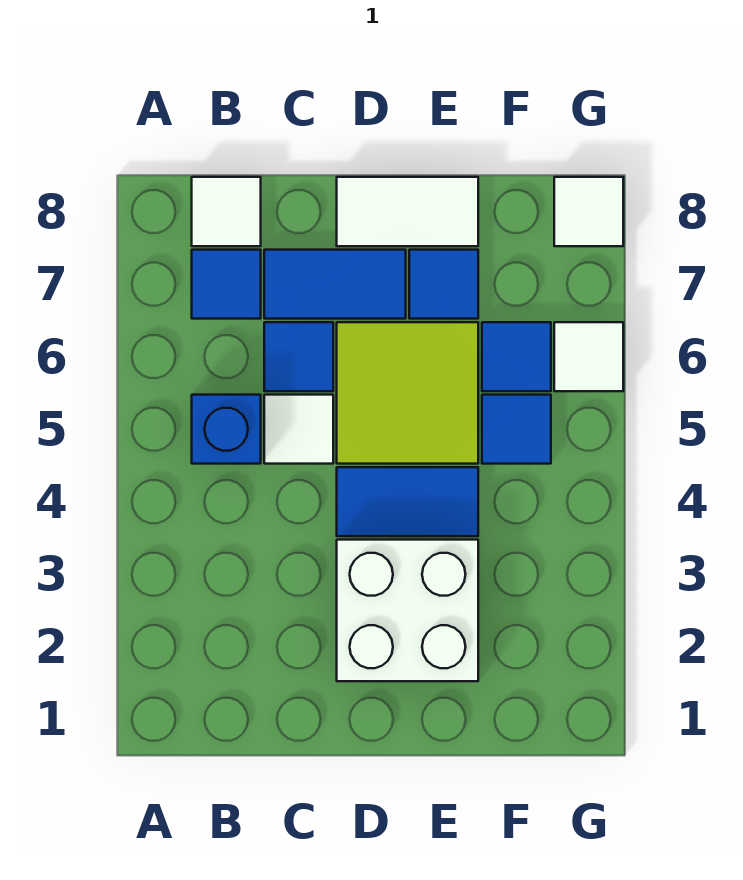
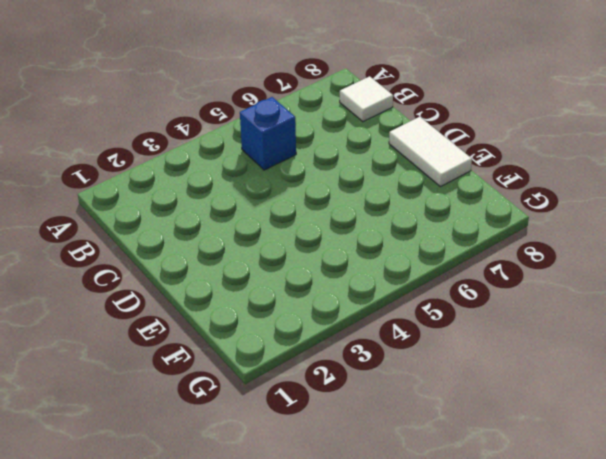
none -> blue tile B7 level 1
none -> white tile C5 level 1
none -> blue tile C6 level 1

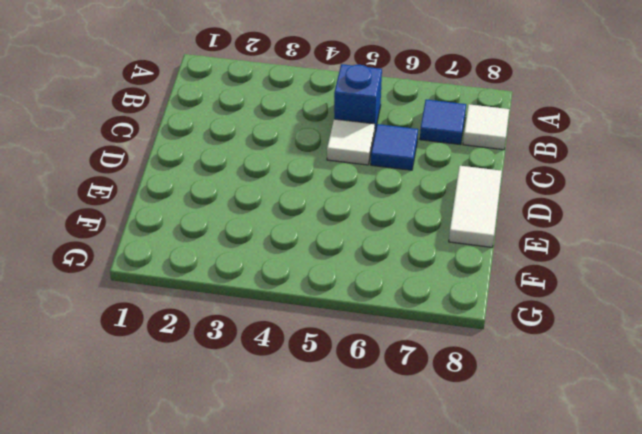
none -> blue tile C7:D7 level 1
none -> white brick D2:E3 level 1
none -> blue tile D4:E4 level 1

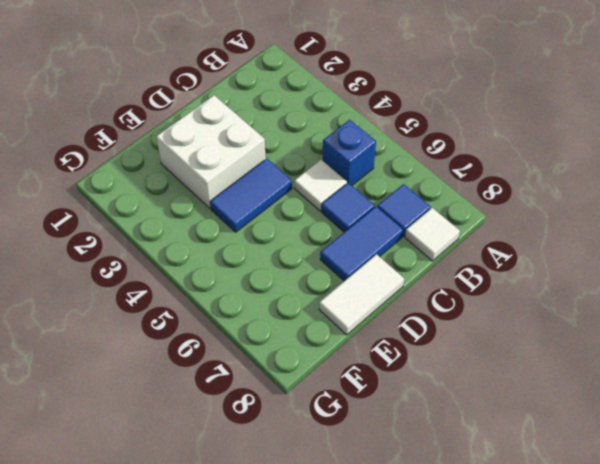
none -> lime tile D5:E6 level 1
none -> blue tile E7 level 1
none -> blue tile F5 level 1

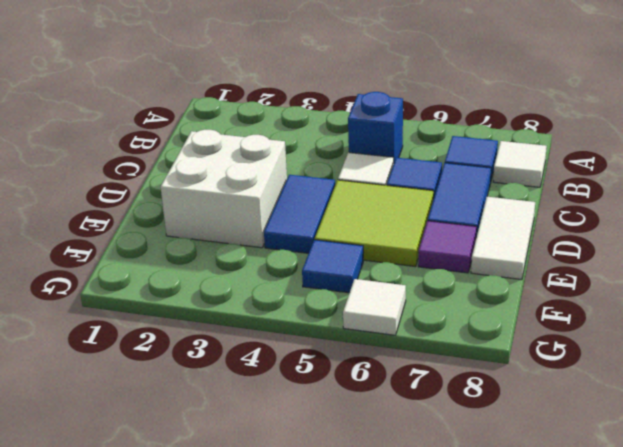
purple tile E7 level 1 -> blue tile E7 level 1
none -> blue tile F6 level 1
none -> white tile G8 level 1

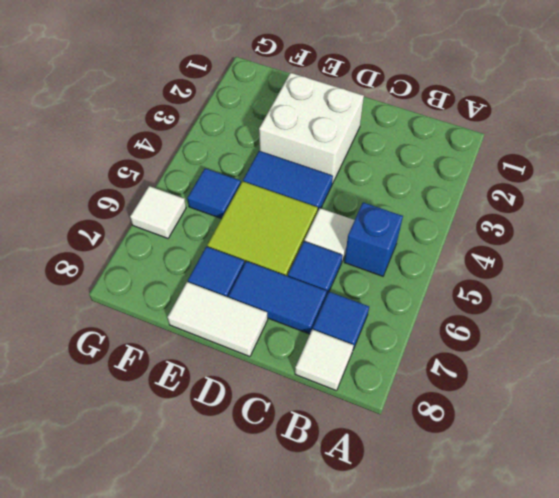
none -> blue tile F6 level 1
none -> white tile G8 level 1

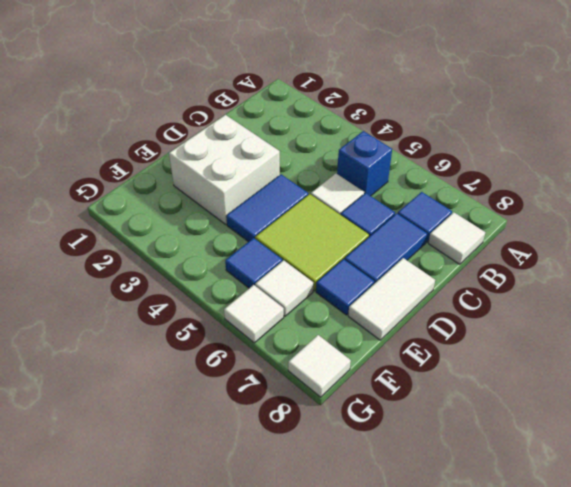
white tile F6 level 1 -> blue tile F6 level 1

